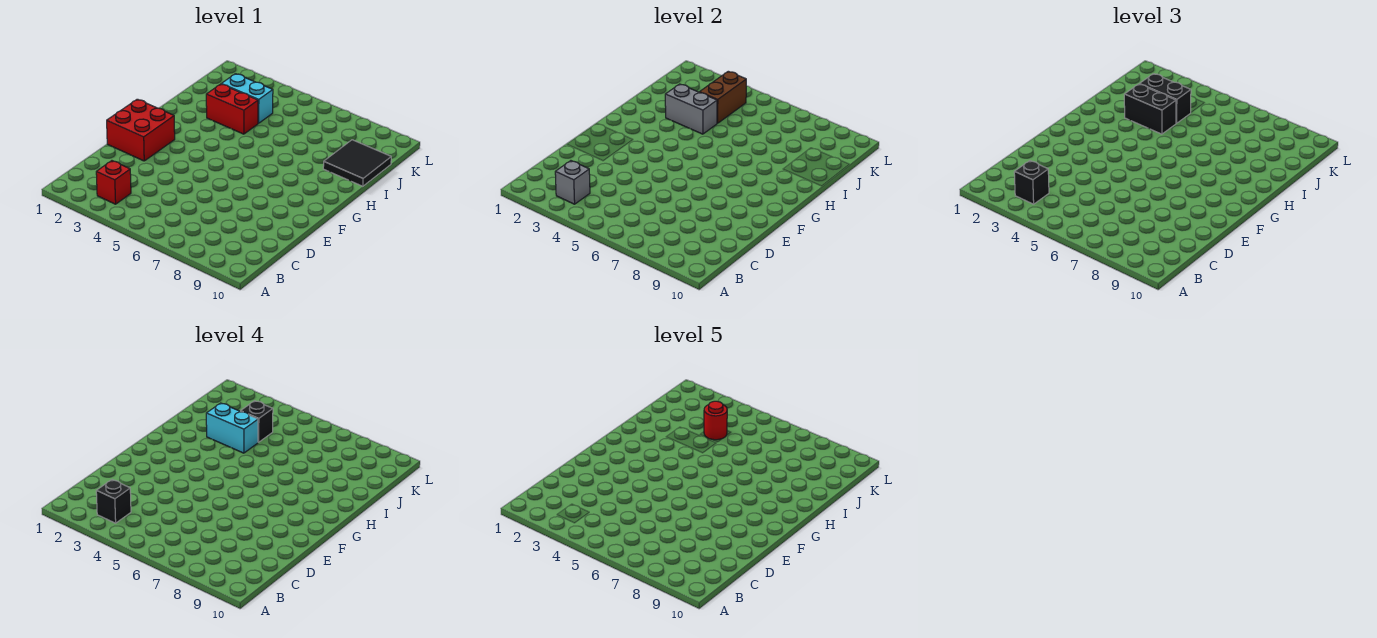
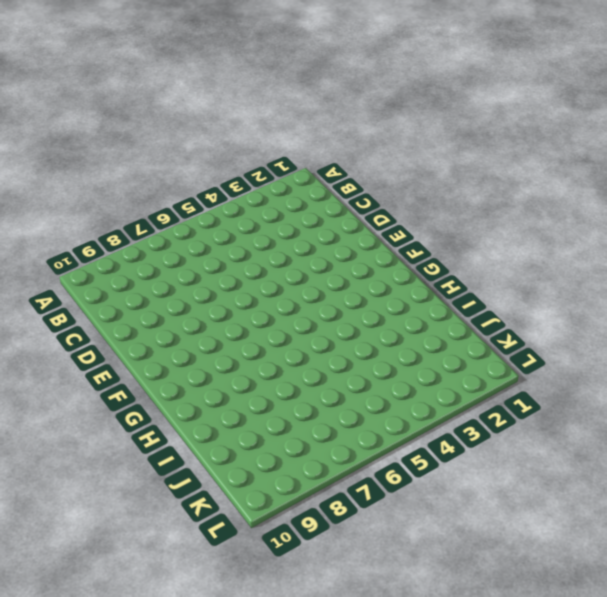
none -> red brick B3 level 1
none -> red brick E1:F2 level 1
none -> red brick I3:I4 level 1

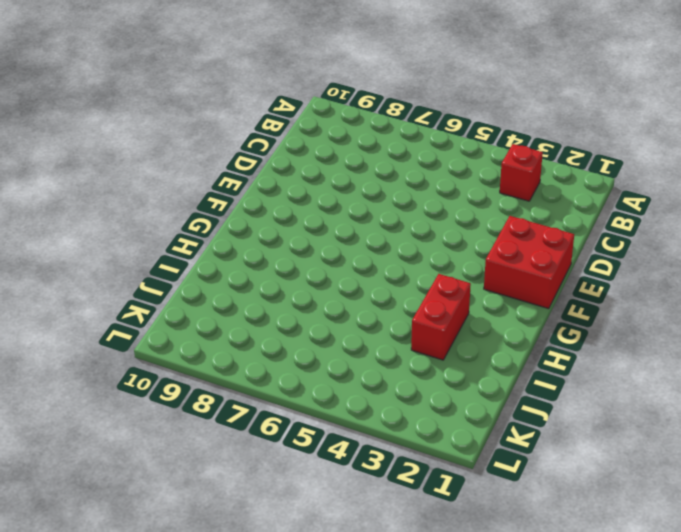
red brick H3:I3 level 1 -> red brick I3:I4 level 1
none -> black tile I9:J10 level 1
none -> cyan brick J3:J4 level 1
none -> grey brick B3 level 2

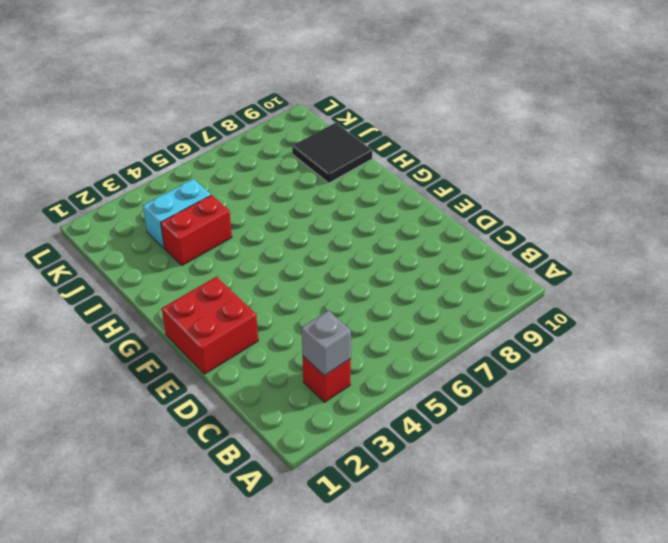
none -> grey brick I3:I4 level 2
none -> brown brick J4:K4 level 2
none -> black brick B3 level 3

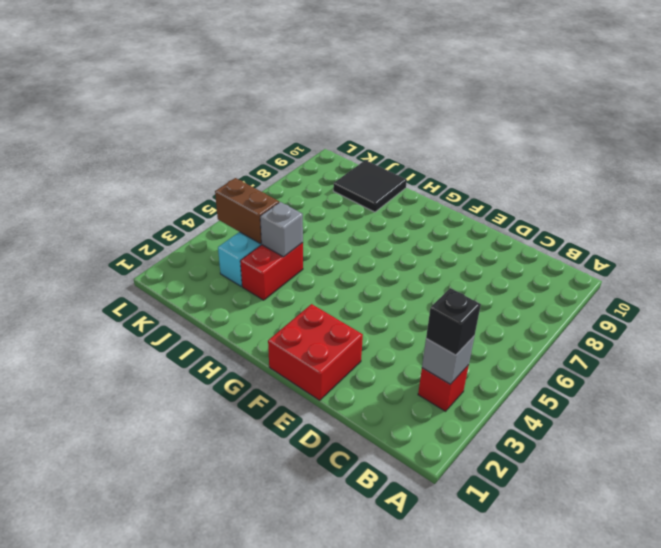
grey brick I4 level 2 -> grey brick I3:I4 level 2
none -> black brick I3:I4 level 3
none -> black brick J3:J4 level 3
none -> black brick B3 level 4

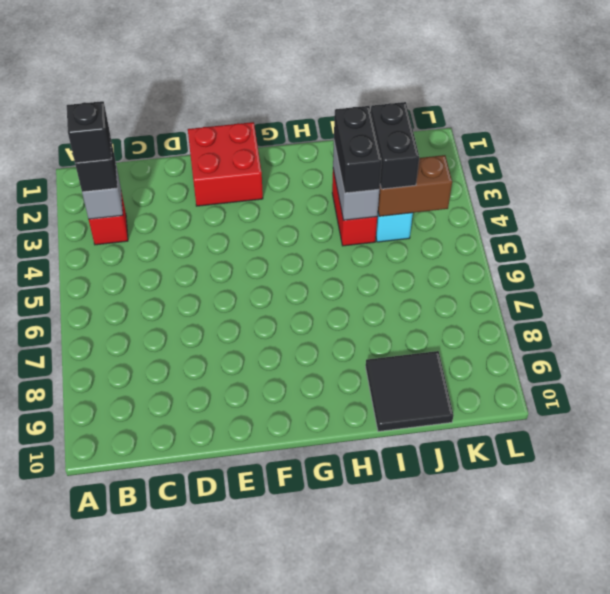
none -> cyan brick I3:I4 level 4
none -> black brick J4 level 4
none -> red round brick J4 level 5

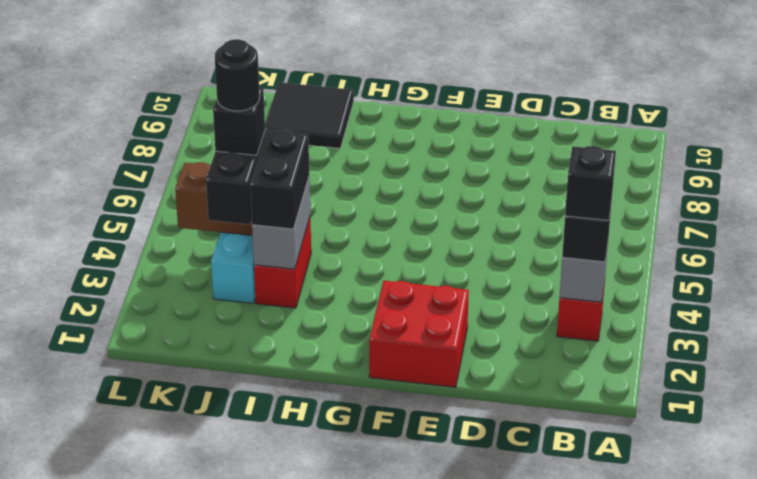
black round brick J4 level 5 -> red round brick J4 level 5
none -> cyan brick I3:I4 level 4

